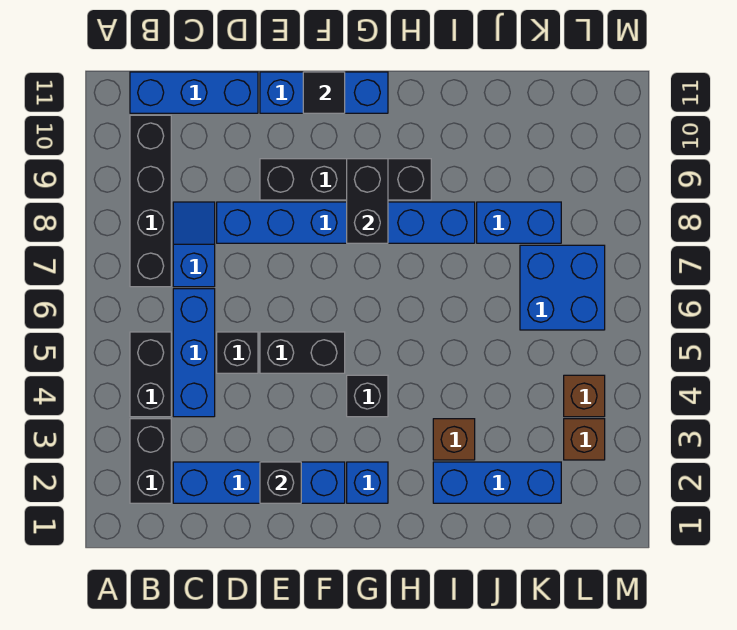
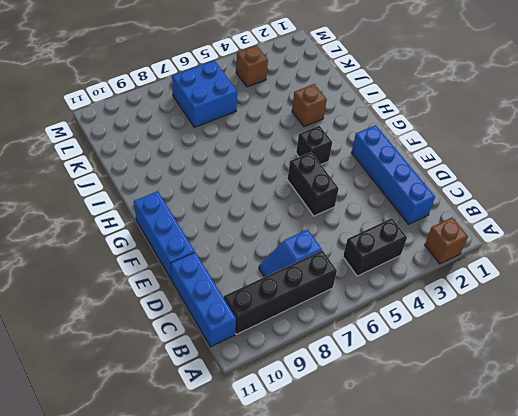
brown brick A2 level 1 -> brown brick L3 level 1
none -> black brick B2:B3 level 1
none -> blue brick C4:C6 level 1
none -> black brick D5 level 1

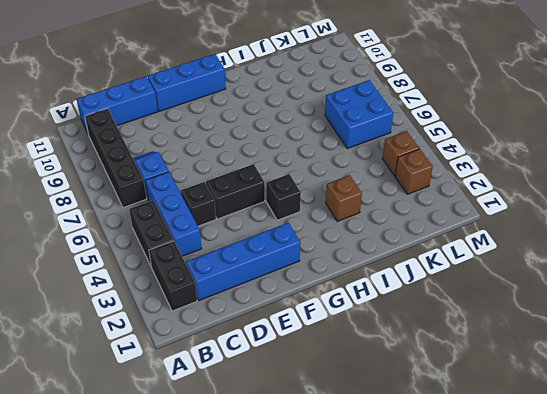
none -> blue brick D8:I8 level 1
none -> black brick E9:H9 level 1
none -> blue brick G2 level 1

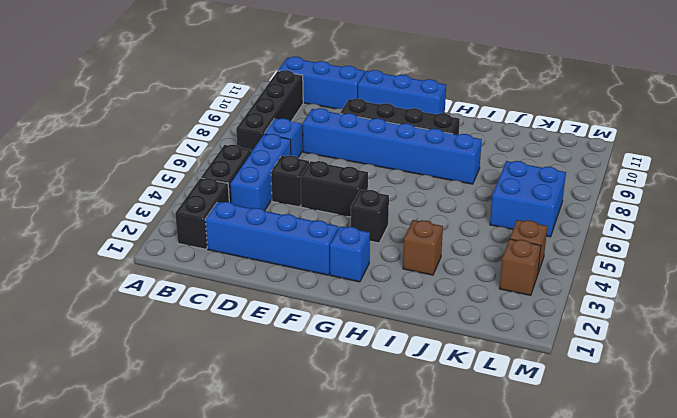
none -> blue brick I2:K2 level 1
none -> blue brick J8:K8 level 1
none -> black brick E2 level 2

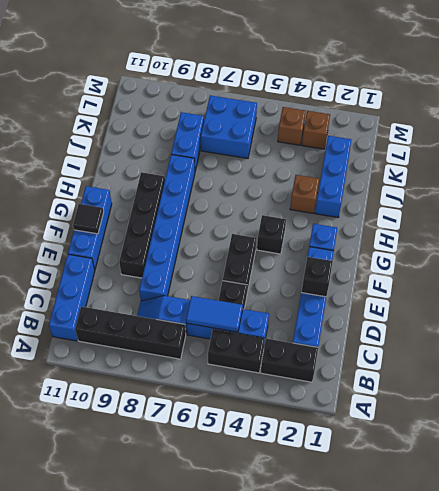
blue tile C5:C6 level 2 -> none
none -> black brick G8:G9 level 2

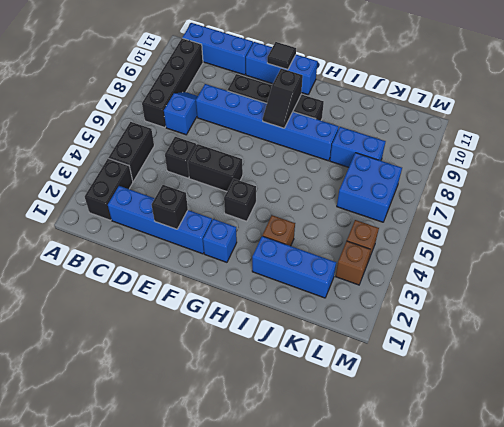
black slope G8:G9 level 2 top 9 -> black brick G8:G9 level 2
none -> blue brick C4:C6 level 1

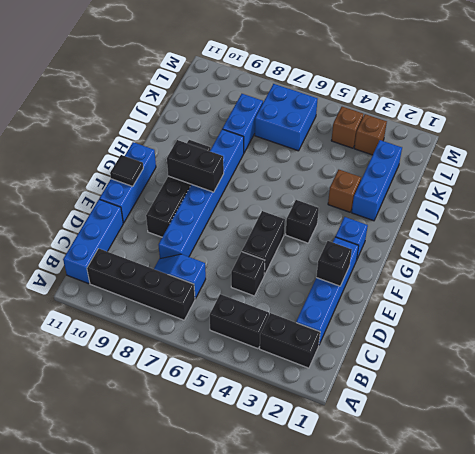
none -> blue brick C4:C6 level 1

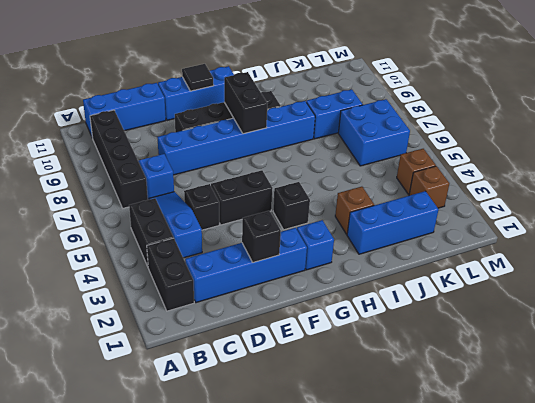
blue slope C4:C6 level 1 top 4 -> blue brick C4:C6 level 1

